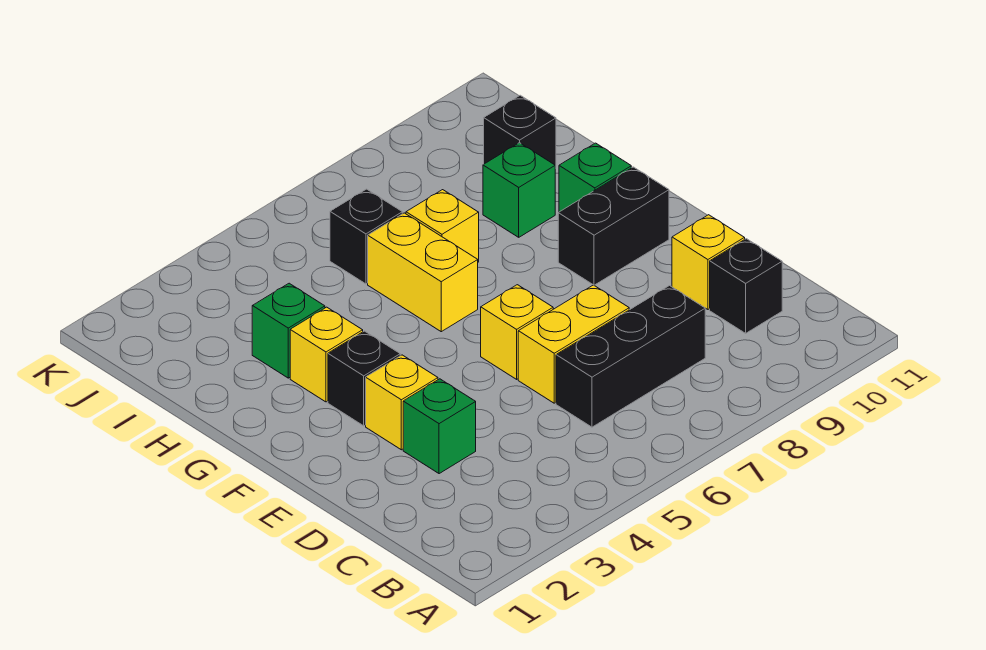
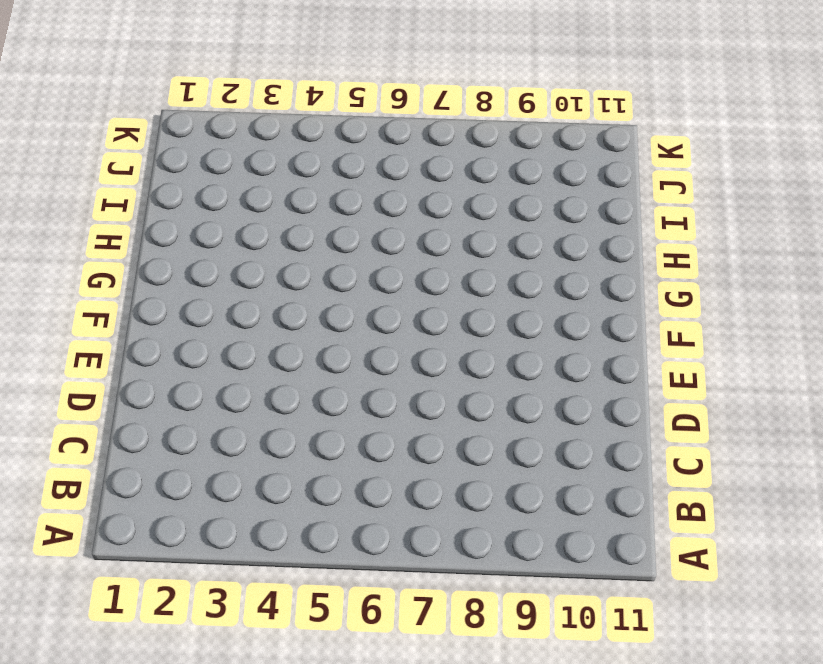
none -> black brick C6:C8 level 1
none -> black brick C10 level 1
none -> green brick D3 level 1

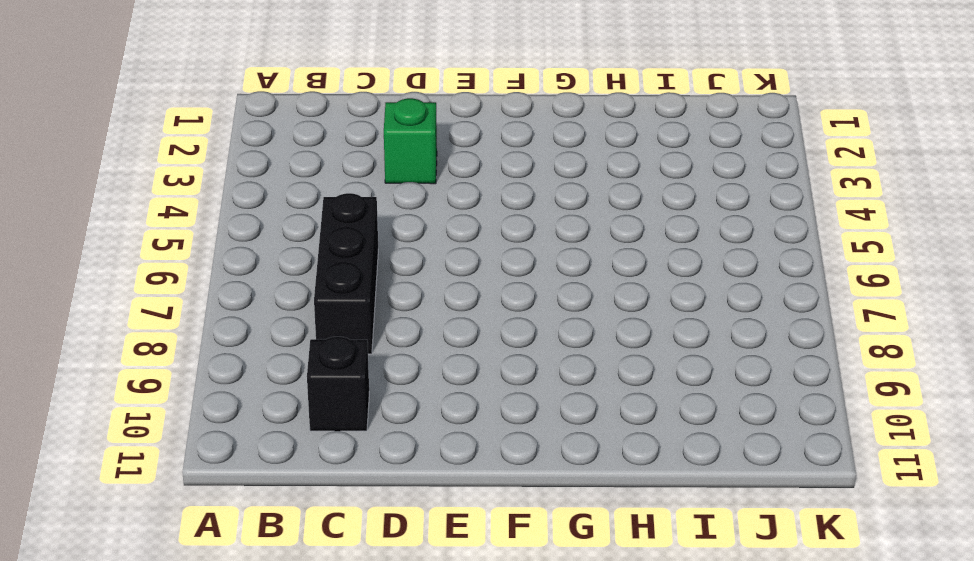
none -> yellow brick D6:D7 level 1
none -> yellow brick D10 level 1
none -> yellow brick E3 level 1

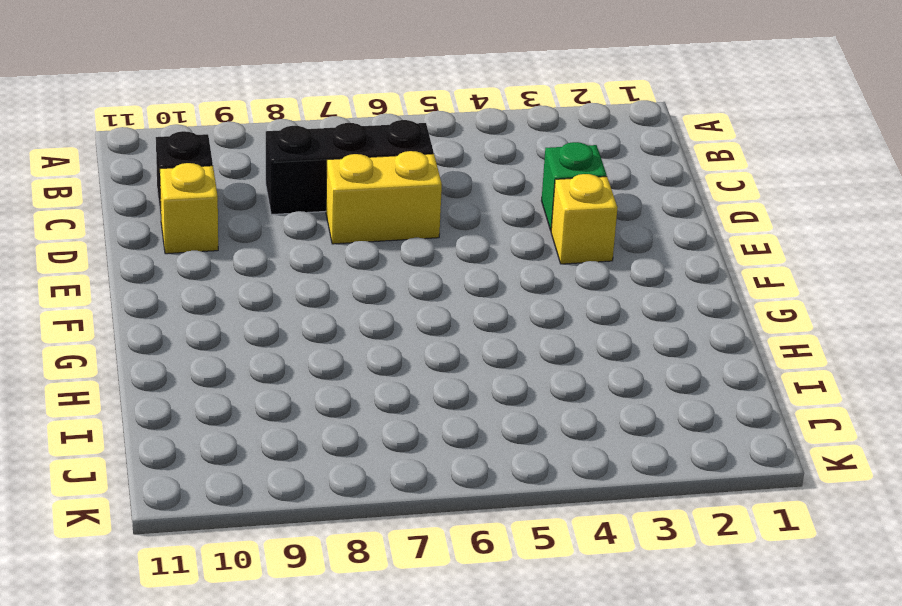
none -> yellow brick E6 level 1
none -> black brick F3 level 1
none -> black brick F9:F10 level 1

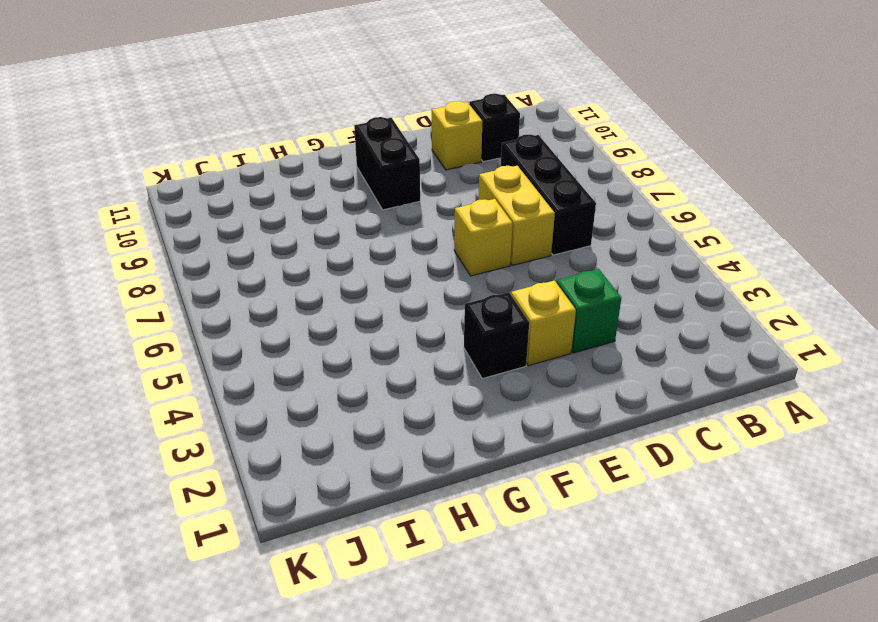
none -> yellow brick G3 level 1
none -> yellow brick G6:H6 level 1
none -> green brick G10 level 1

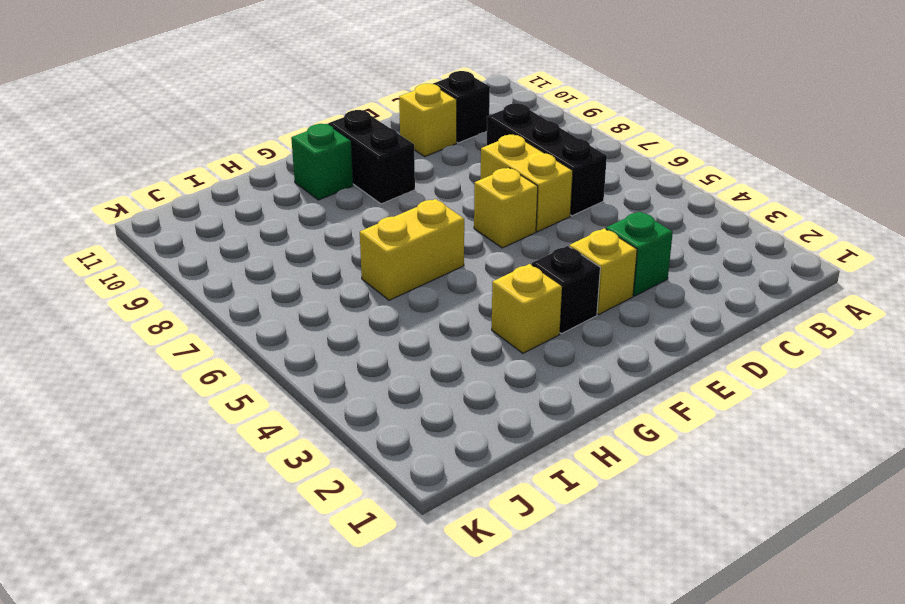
none -> green brick H3 level 1
none -> yellow brick H7 level 1
none -> green brick H9 level 1

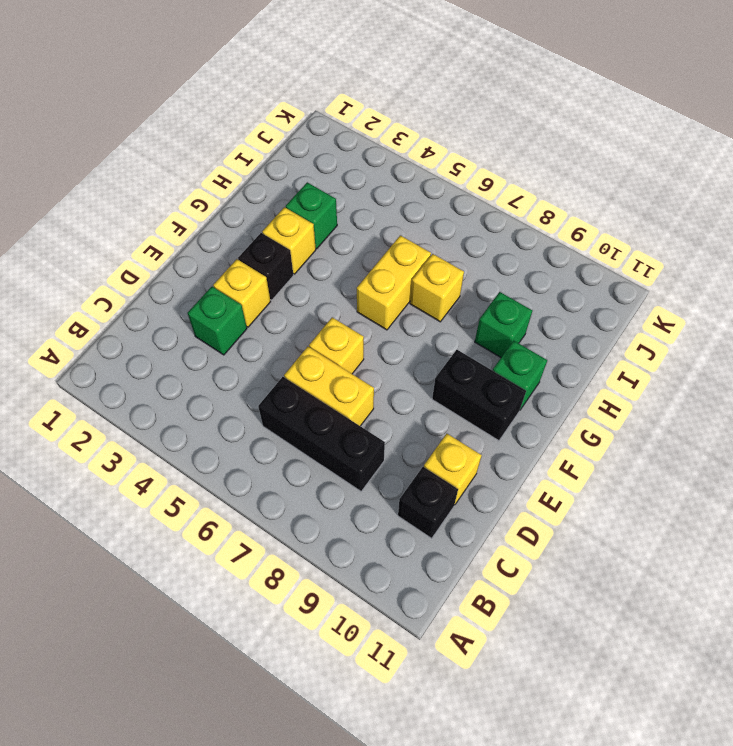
none -> black brick I6 level 1
none -> black brick I10 level 1

